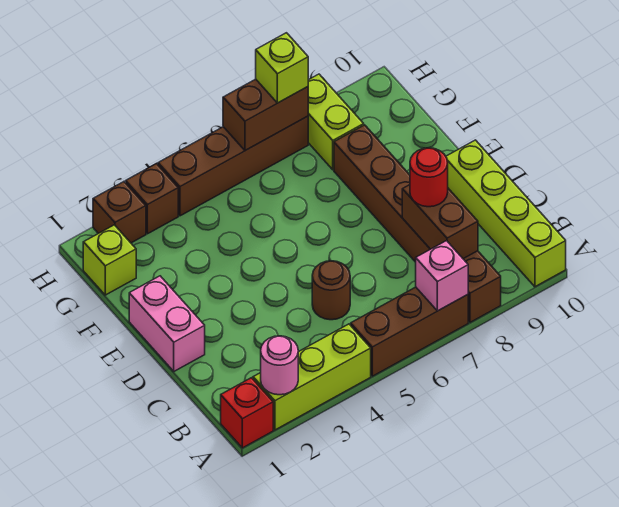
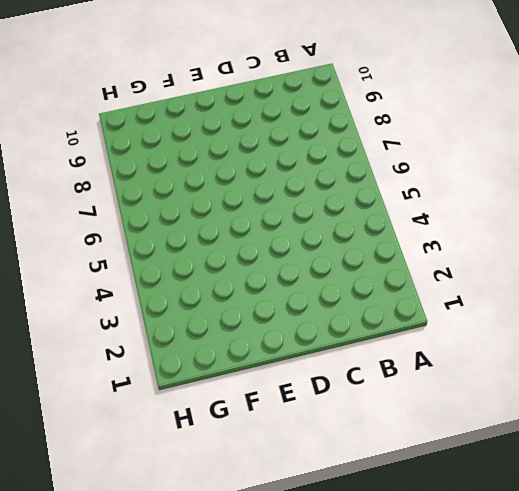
none -> red brick A1 level 1
none -> lime brick A2:A4 level 1
none -> brown brick A5:A7 level 1

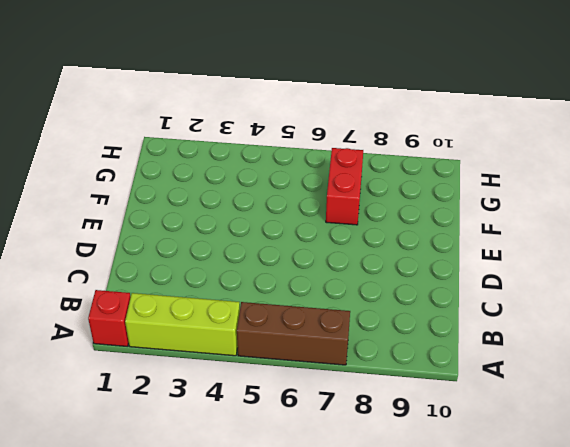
red brick F7:G7 level 1 -> none
none -> brown brick A8:F8 level 1
none -> lime brick A10:D10 level 1
none -> brown round brick C5 level 1

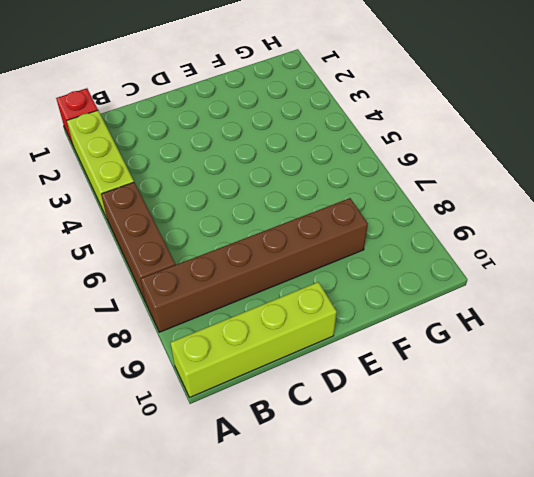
none -> brown round brick C5 level 1
none -> pink brick D1:E1 level 1
none -> lime brick G1 level 1

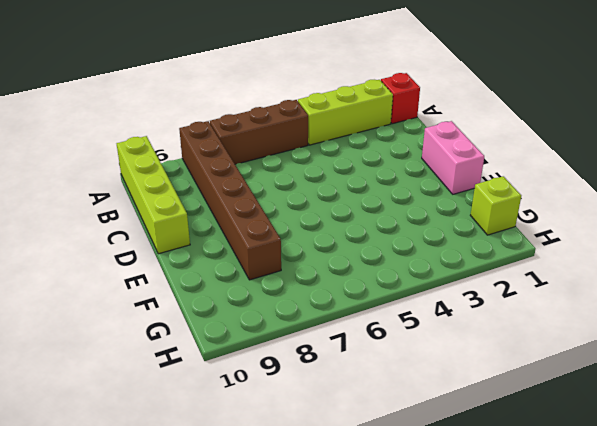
none -> brown round brick C5 level 1
none -> lime brick G8:H8 level 1
none -> brown brick H2 level 1

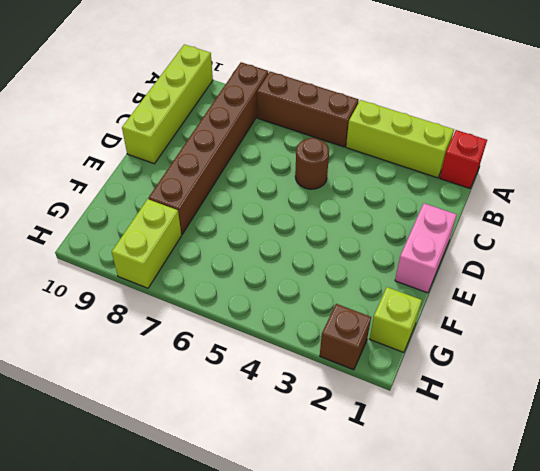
none -> brown brick H3 level 1
none -> brown brick H4:H7 level 1
none -> pink round brick A2 level 2

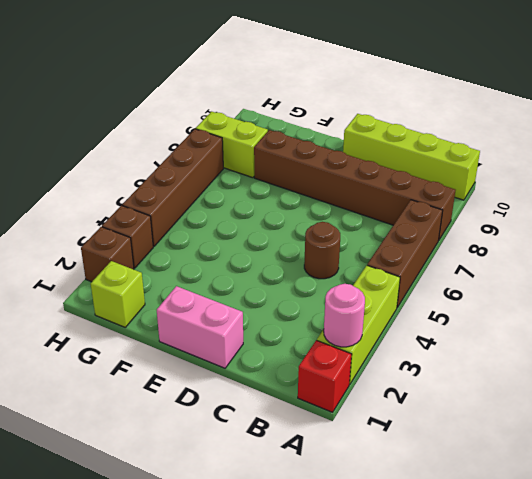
none -> pink brick A7 level 2
none -> brown brick B8:C8 level 2
none -> brown brick H6:H7 level 2

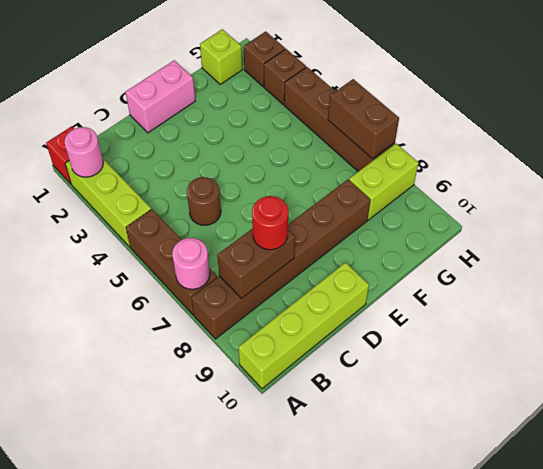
pink round brick A7 level 2 -> pink brick A7 level 2
none -> lime brick H7 level 3

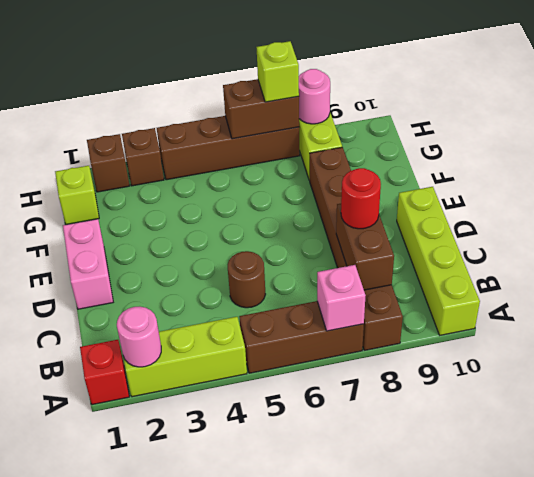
pink round brick H8 level 2 -> none

